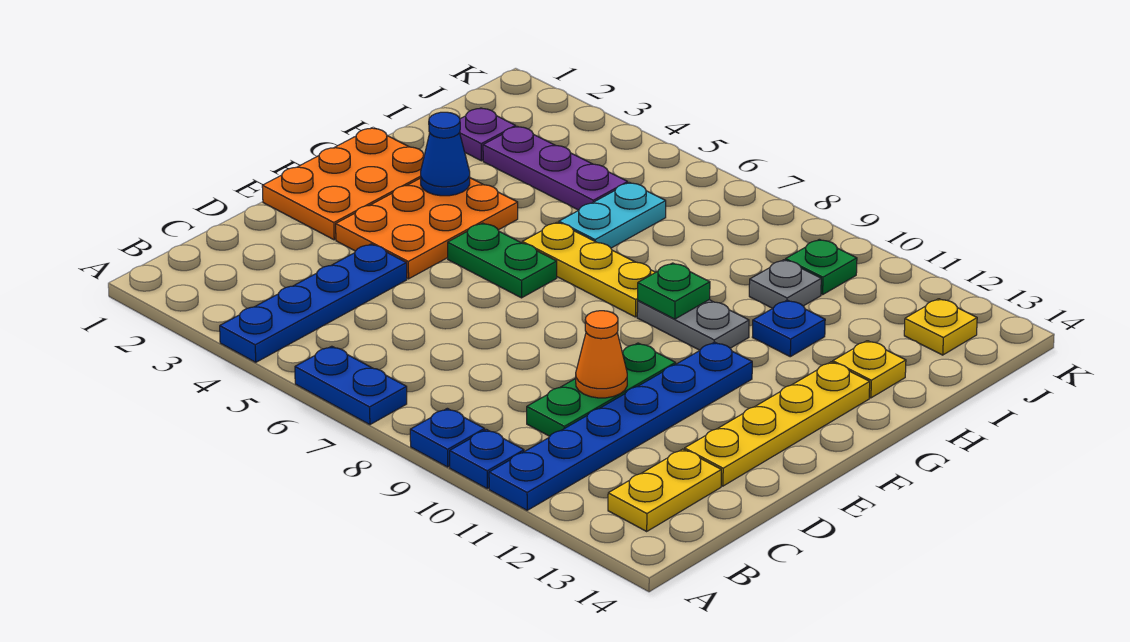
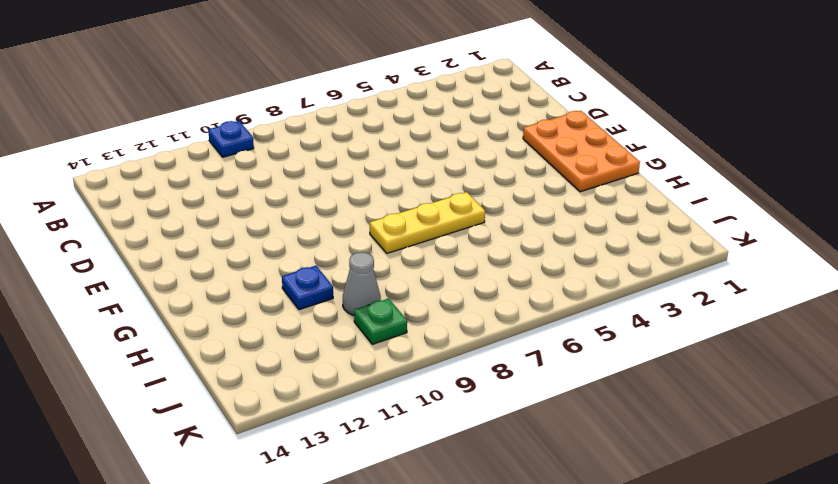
grey cone I10 level 1 -> grey plate I10 level 1
none -> blue plate A4:D4 level 1
none -> blue plate A6:A7 level 1
none -> blue plate A9 level 1

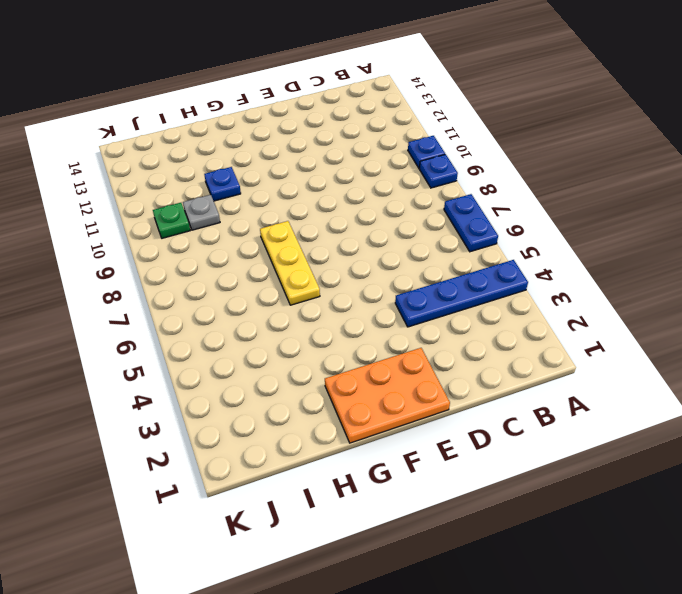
none -> blue plate A11:F11 level 1
none -> yellow plate B13:C13 level 1
none -> green plate C10:E10 level 1

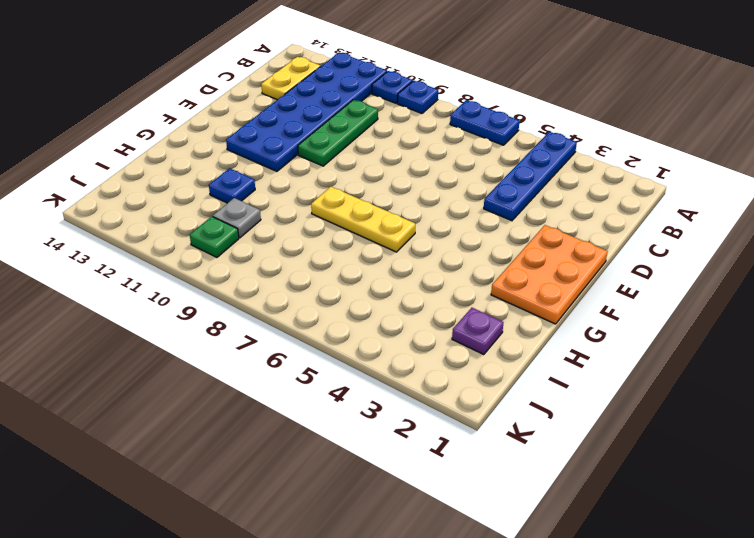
blue plate A11:F12 level 1 -> blue plate A11:F11 level 1
none -> yellow plate D13:G13 level 1
none -> orange plate E3:G4 level 1
none -> green plate F5:F6 level 1

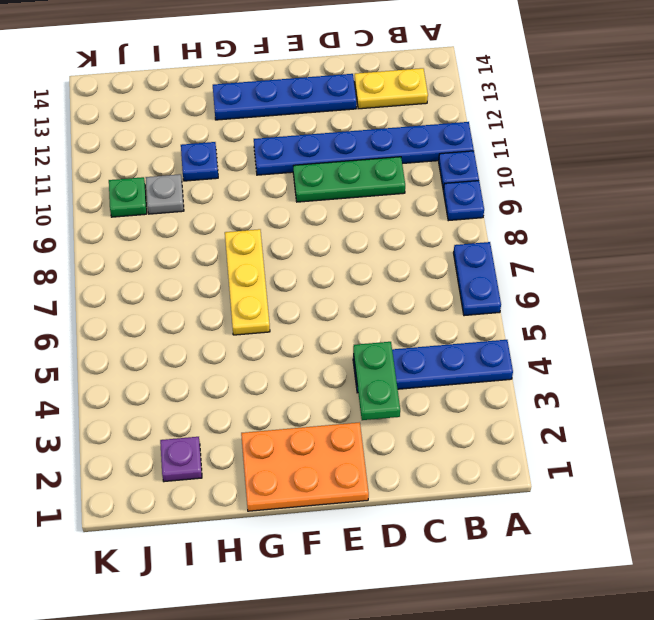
green plate D3:D4 level 2 -> green plate F5:F6 level 1
blue plate D13:G13 level 1 -> yellow plate D13:G13 level 1
none -> orange plate E3:G4 level 1
none -> grey plate G9:G10 level 1
none -> cyan plate H6:I6 level 1

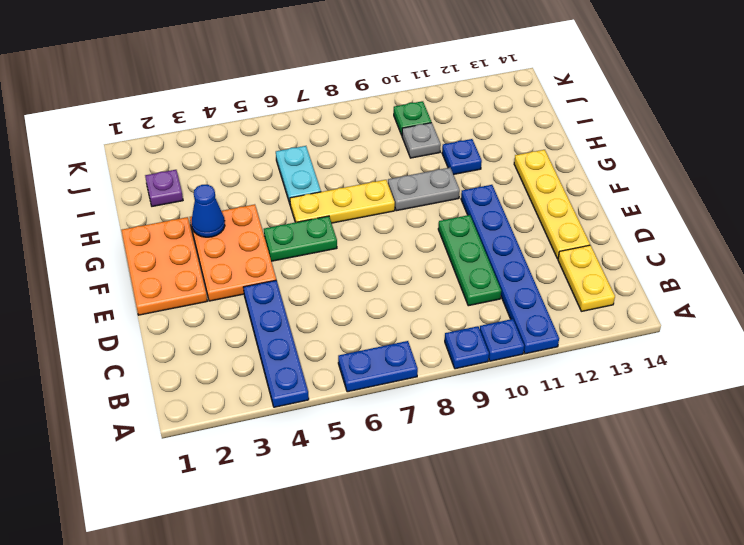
none -> yellow plate H13 level 1
none -> purple plate I3:I5 level 1
none -> yellow plate J13 level 1

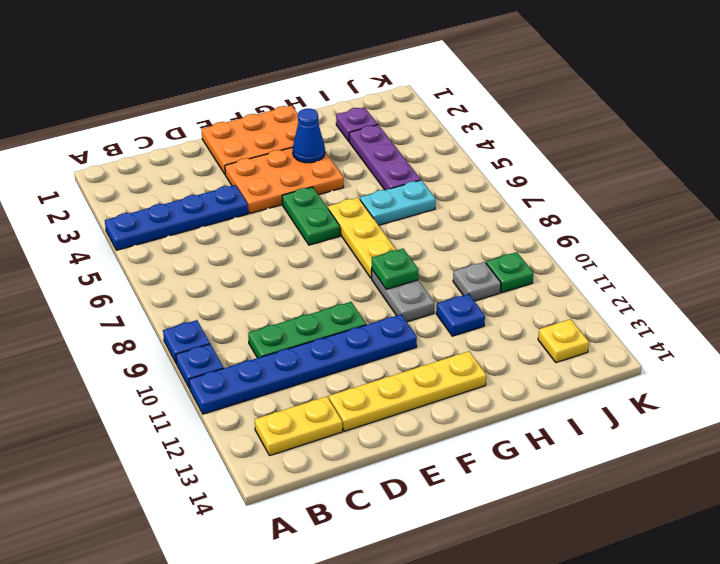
none -> blue plate A6:A7 level 1
none -> yellow plate H13 level 1
none -> orange cone D10 level 2

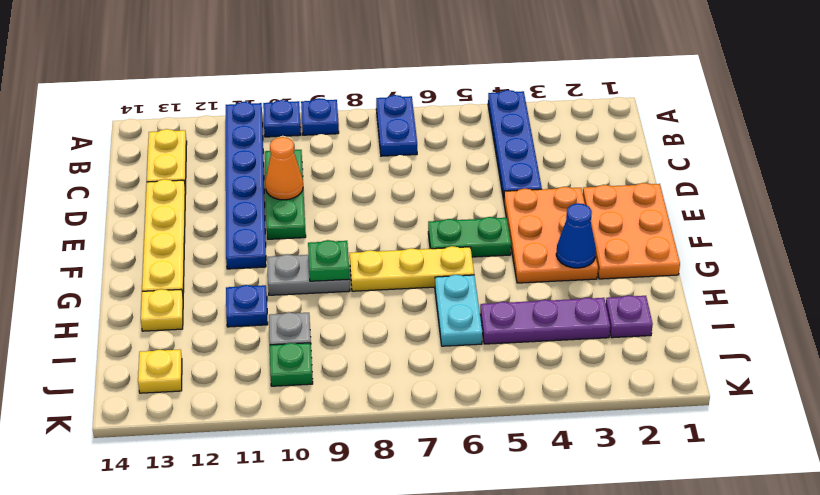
blue plate A7:B7 level 1 -> blue plate A6:A7 level 1

